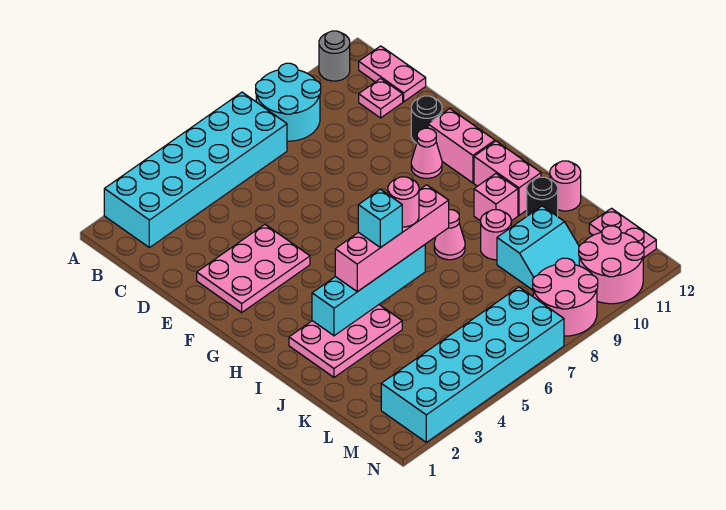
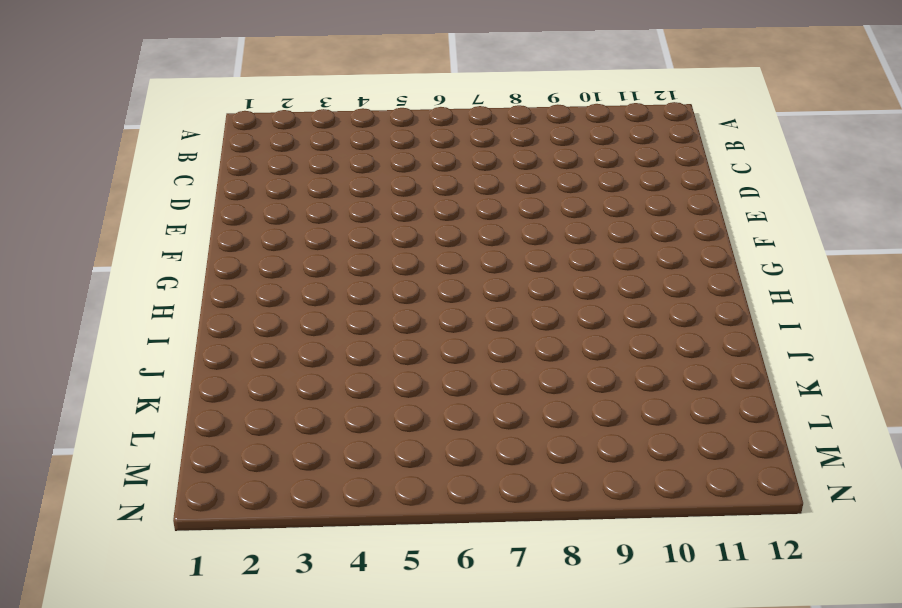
none -> cyan brick A2:B7 level 1
none -> cyan round brick A8:B9 level 1
none -> grey round brick A11 level 1

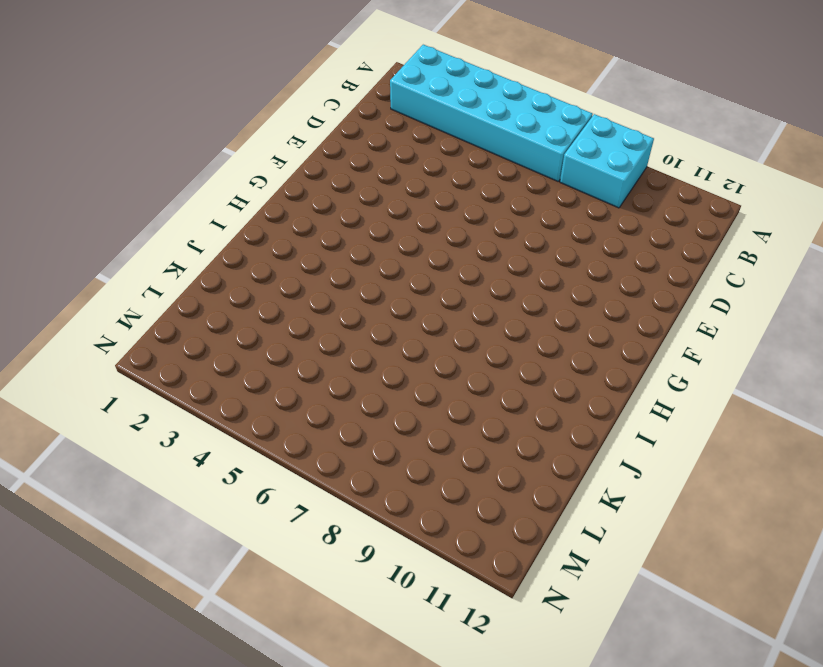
cyan brick A8:B9 level 1 -> cyan round brick A8:B9 level 1
none -> grey round brick A11 level 1
none -> pink plate B12:C12 level 1
none -> pink plate C11 level 1

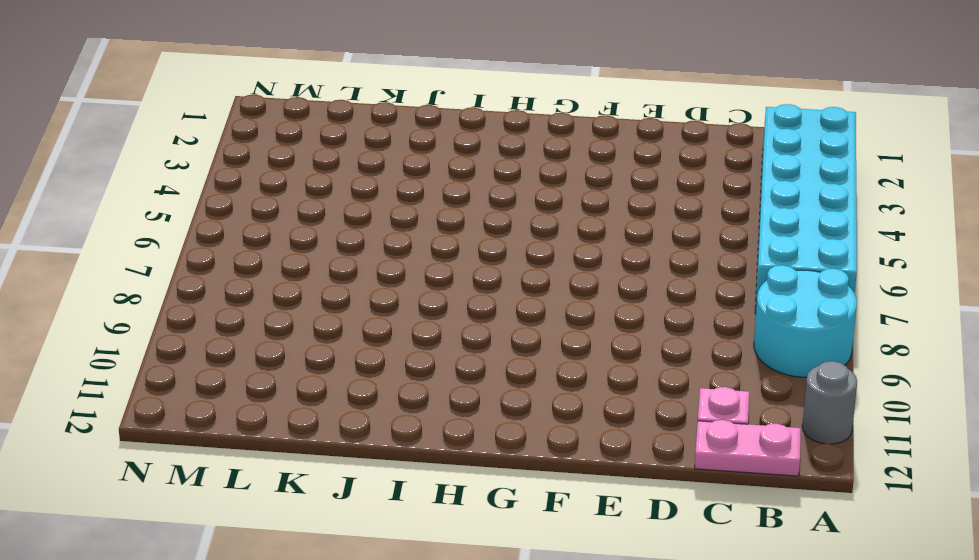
none -> pink plate E2:F4 level 1
none -> black round brick E11 level 1
none -> pink cone F10 level 1

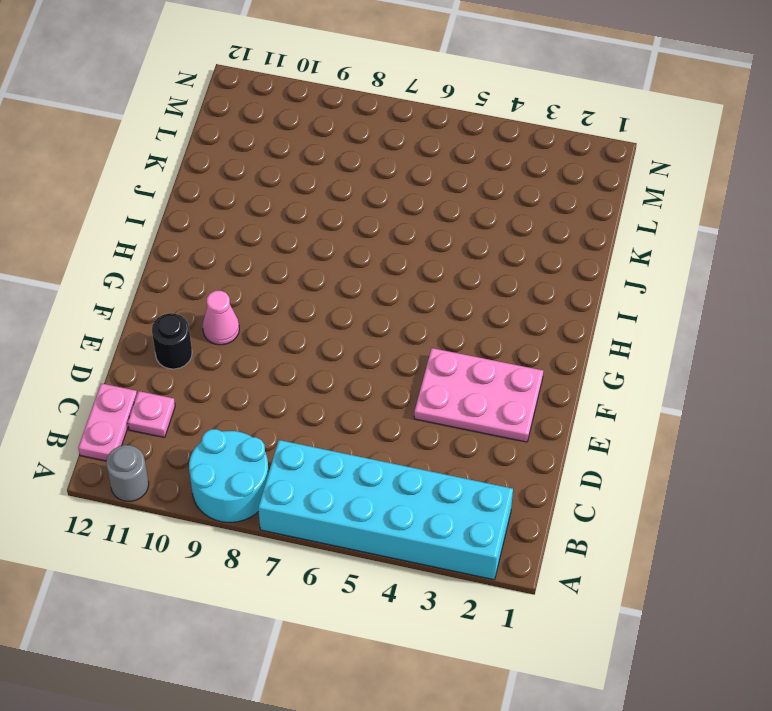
none -> pink brick F11:G11 level 1
none -> pink brick H11:I11 level 1
none -> pink plate I2:J4 level 1

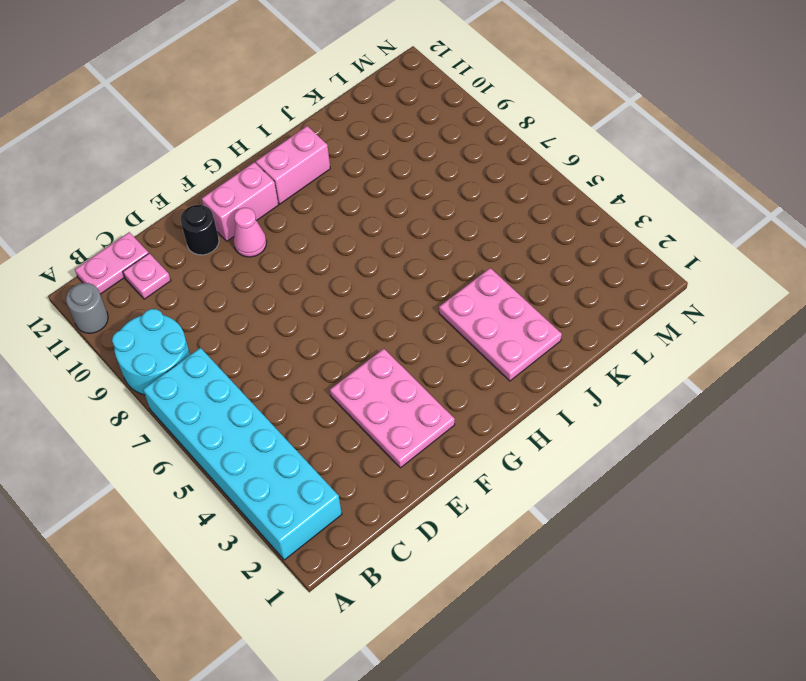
none -> pink cone I8 level 1
none -> pink brick I10 level 1
none -> pink round brick J9 level 1

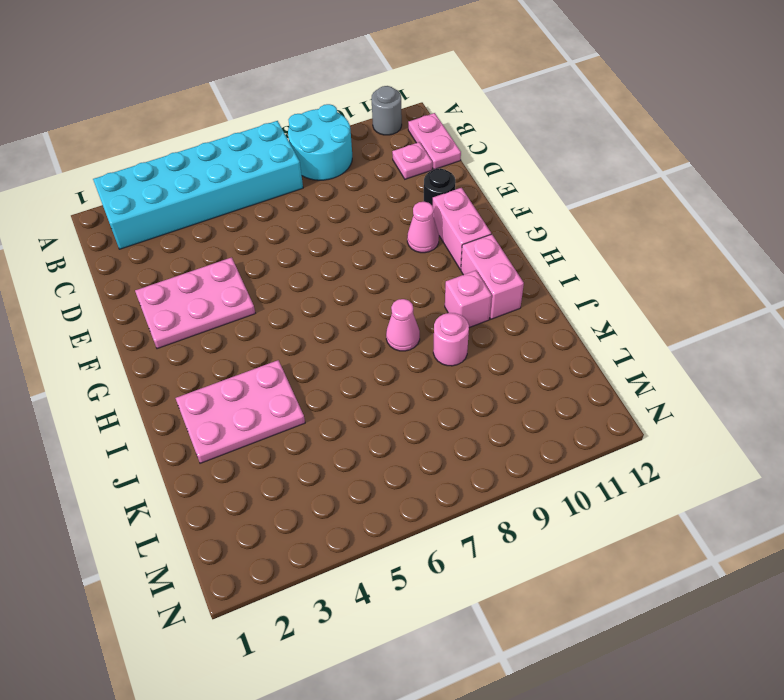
none -> black round brick J11 level 1
none -> pink round brick J12 level 1
none -> cyan slope K9:L10 level 1 top K

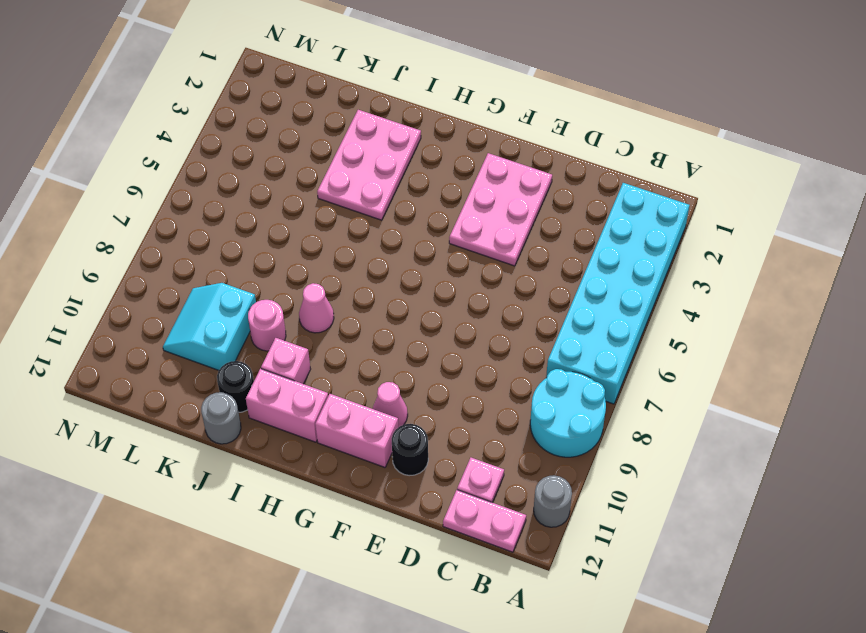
grey round brick J12 level 1 -> pink round brick J12 level 1
none -> pink plate L12:M12 level 1
none -> cyan brick M2:N7 level 1
none -> pink round brick M8:N9 level 1

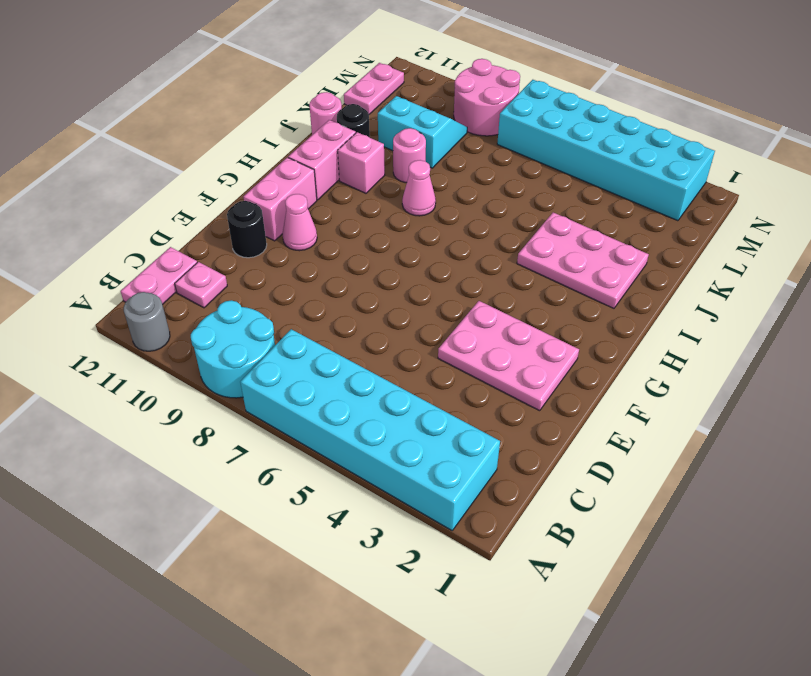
none -> pink round brick M10:N11 level 1
none -> cyan brick I3:I6 level 2
none -> pink brick I4:I7 level 3

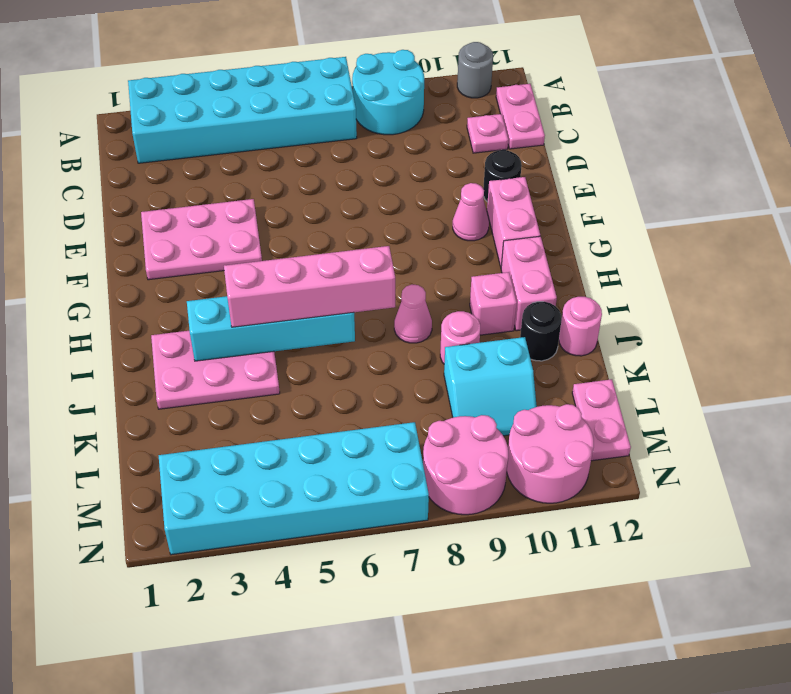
none -> cyan brick I5 level 4
none -> pink round brick I6 level 4

